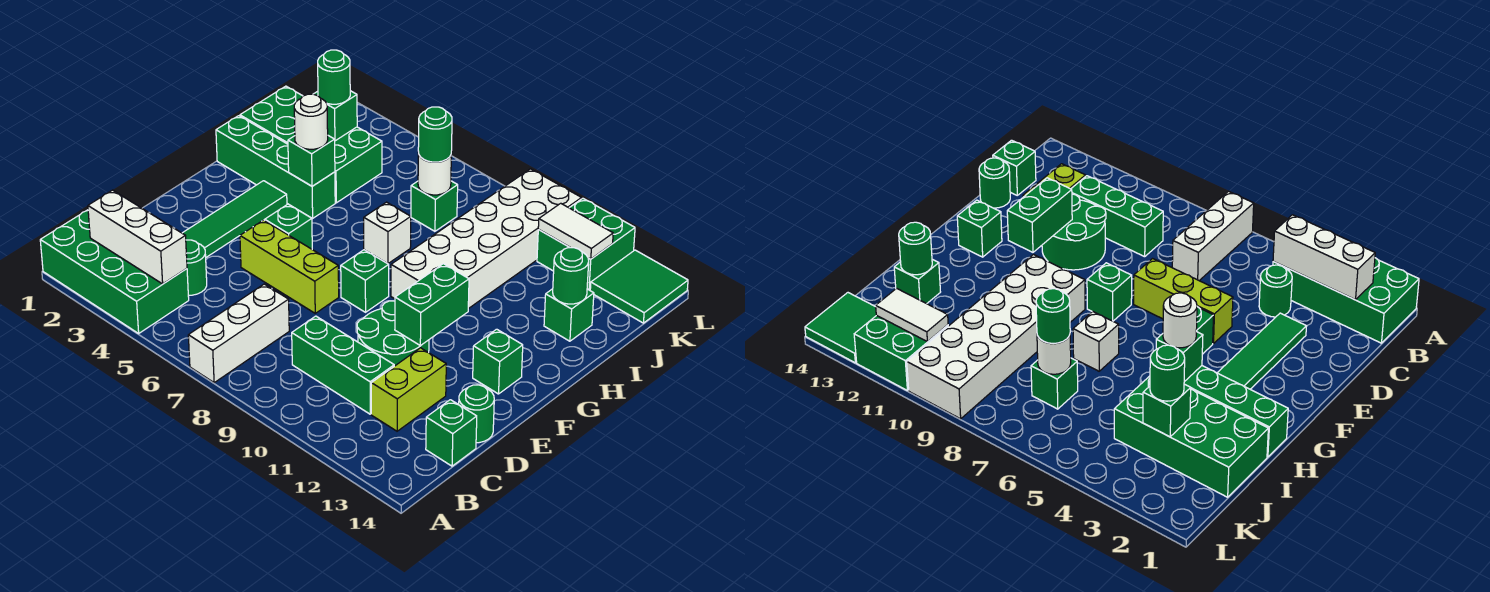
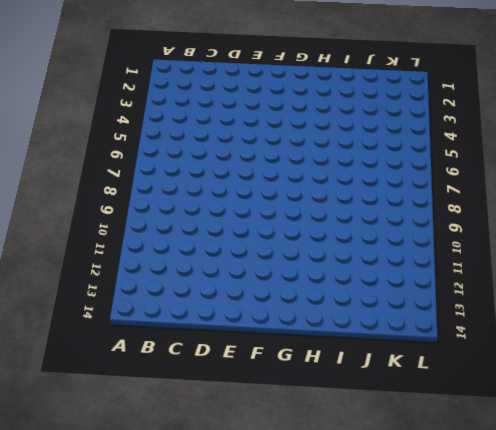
none -> green brick A1:B4 level 1
none -> white brick A7:C7 level 1
none -> green round brick C4 level 1
none -> green brick C9:C11 level 1

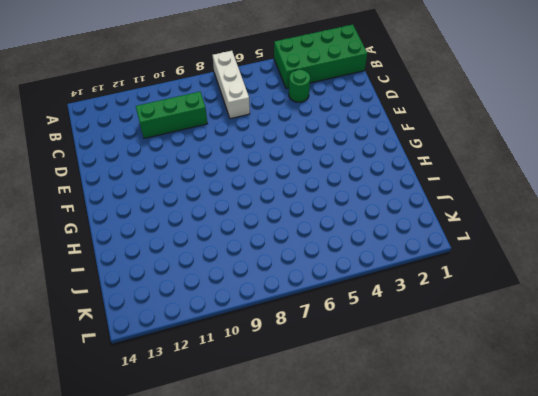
none -> lime brick C12:D12 level 1
none -> green brick C14 level 1
none -> green tile D3:G3 level 1
none -> green round brick D10:E11 level 1

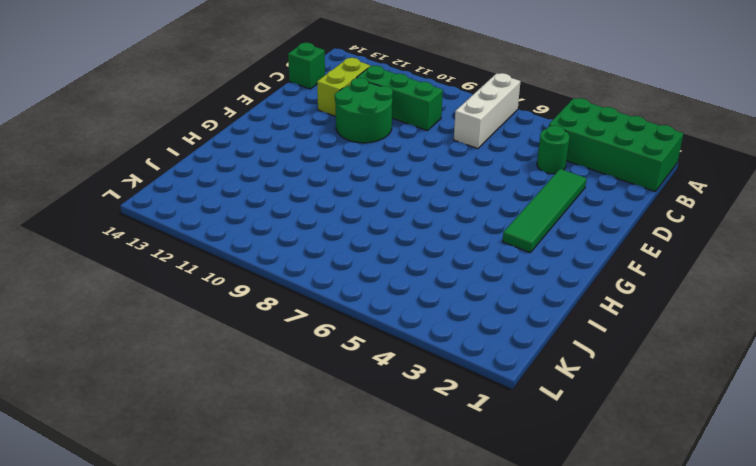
none -> green round brick D14 level 1
none -> lime brick E5:E7 level 1
none -> green brick F5 level 1
none -> green brick F8 level 1

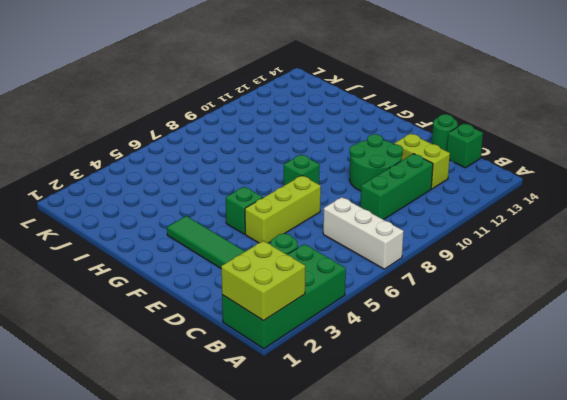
lime brick A1:B2 level 2 -> white brick B2:B4 level 2
none -> green brick F13 level 1
none -> white brick G9:L10 level 1
none -> green brick H1:H4 level 1
none -> white brick H7 level 1

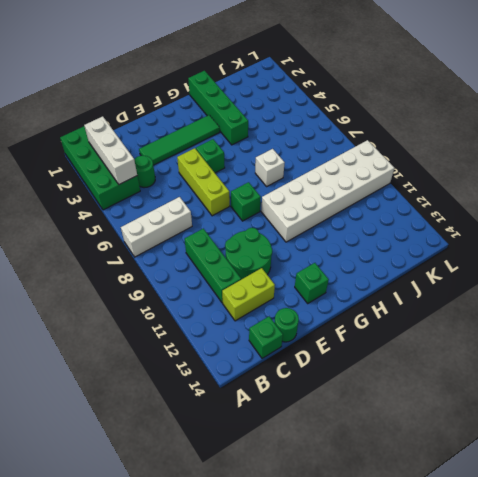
none -> green brick I1:J4 level 1
none -> green brick I13 level 1
none -> green brick J7 level 1
none -> green brick K11:L12 level 1

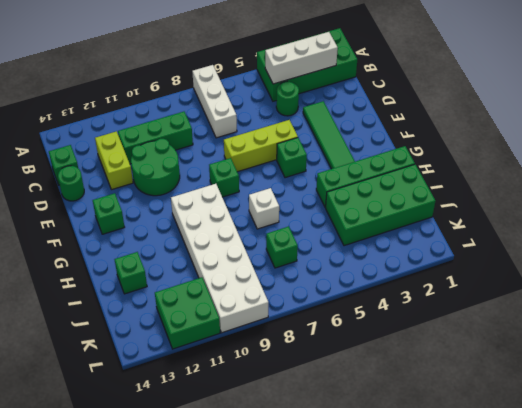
none -> green tile K13:L14 level 1
none -> green brick E11:F11 level 2
none -> green brick H4 level 2
none -> green round brick I13 level 2

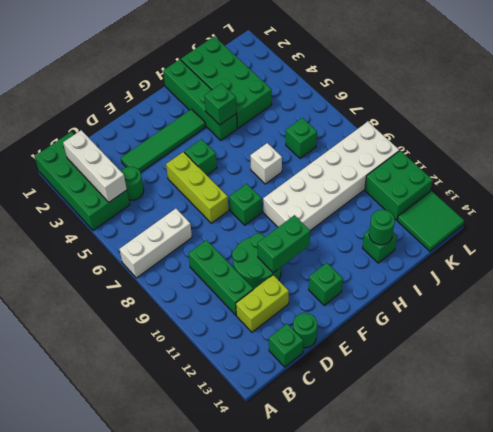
none -> green brick J3 level 2
none -> white round brick J7 level 2
none -> white tile K11:K12 level 2
none -> white round brick H4 level 3

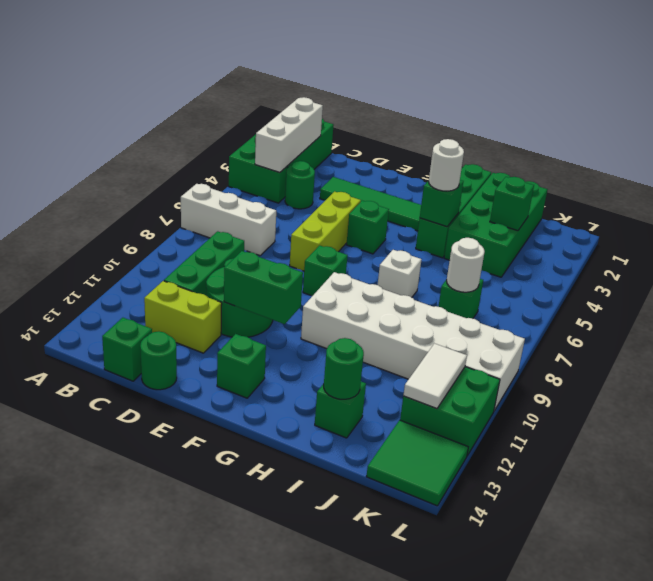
none -> green round brick J3 level 3
none -> green round brick J7 level 3

